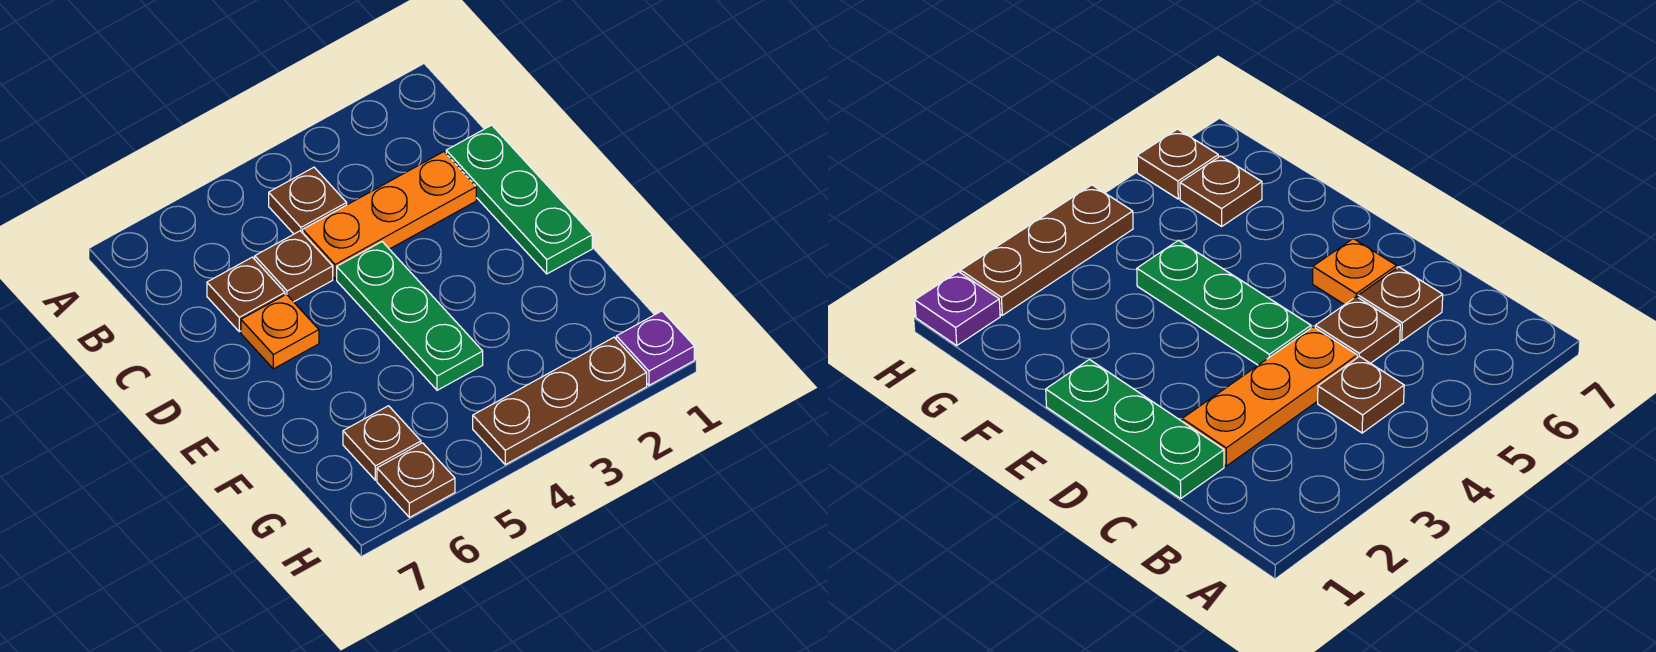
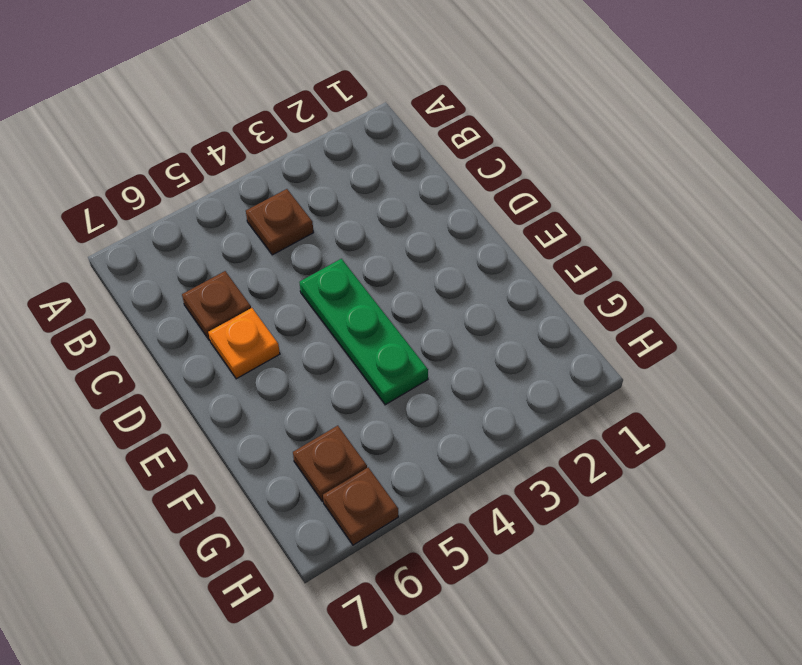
none -> green plate C1:E1 level 1
none -> orange plate C2:C4 level 1

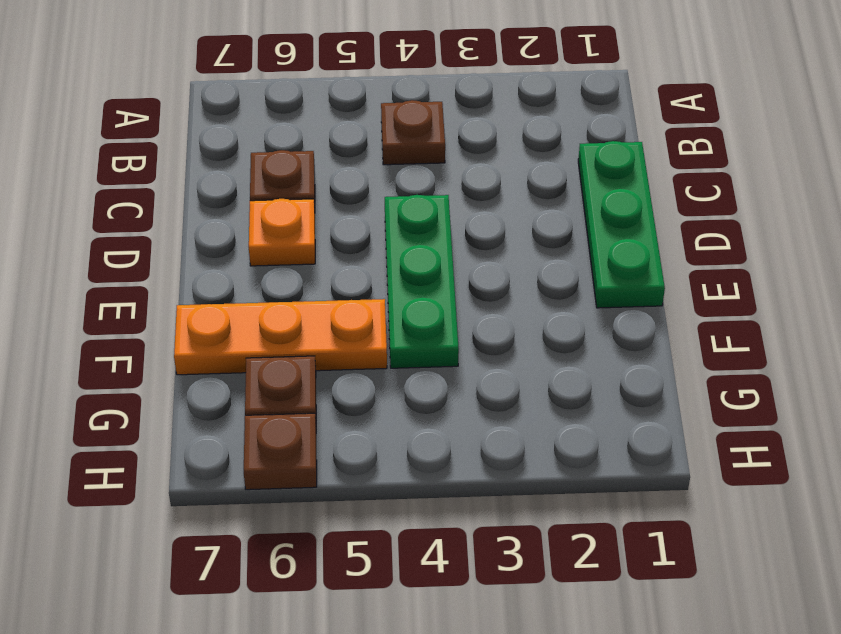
orange plate F5:F7 level 1 -> orange plate C2:C4 level 1
none -> brown plate C5 level 1
none -> purple plate H1 level 1

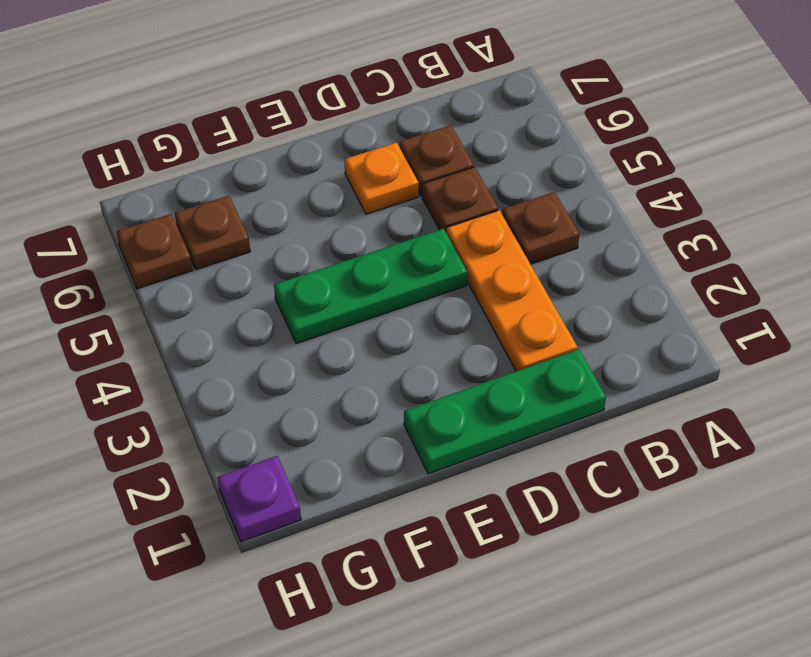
none -> brown plate H2:H4 level 1

